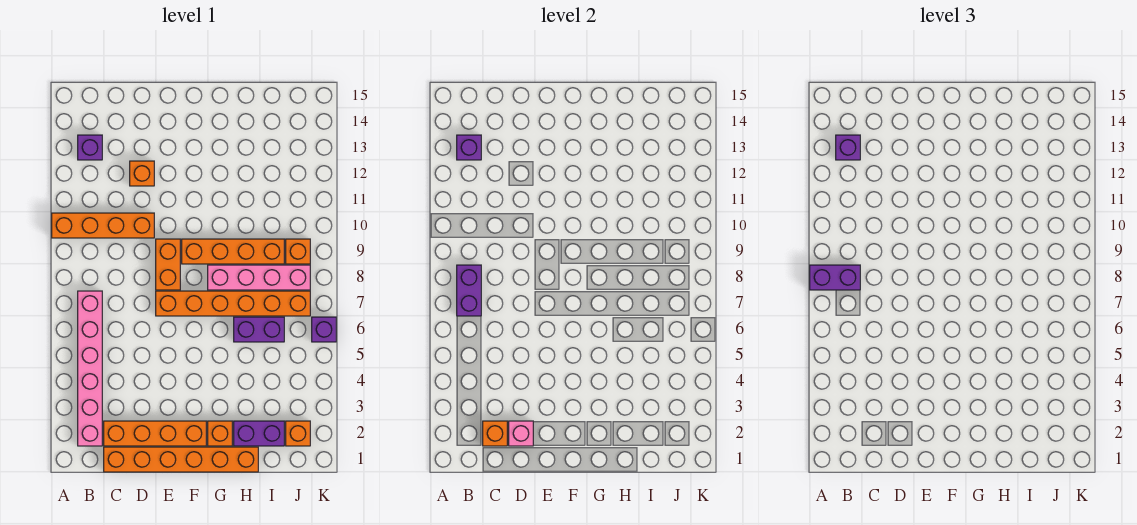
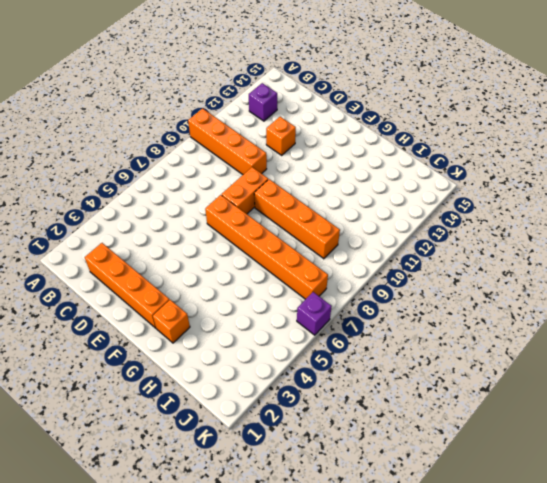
none -> pink brick B2:B7 level 1
none -> orange brick C1:H1 level 1
none -> pink brick G8:J8 level 1

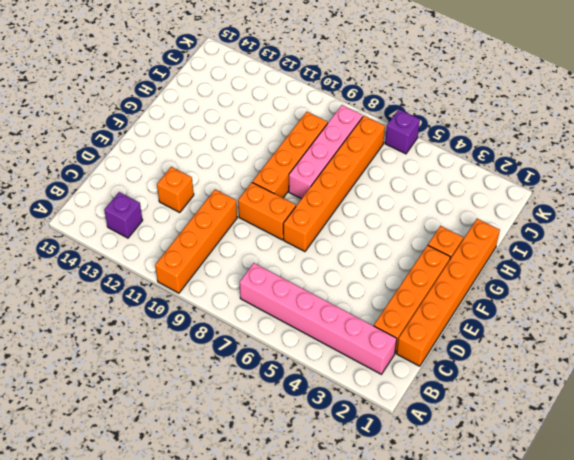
none -> purple brick H2:I2 level 1
none -> purple brick H6:I6 level 1
none -> orange brick J2 level 1

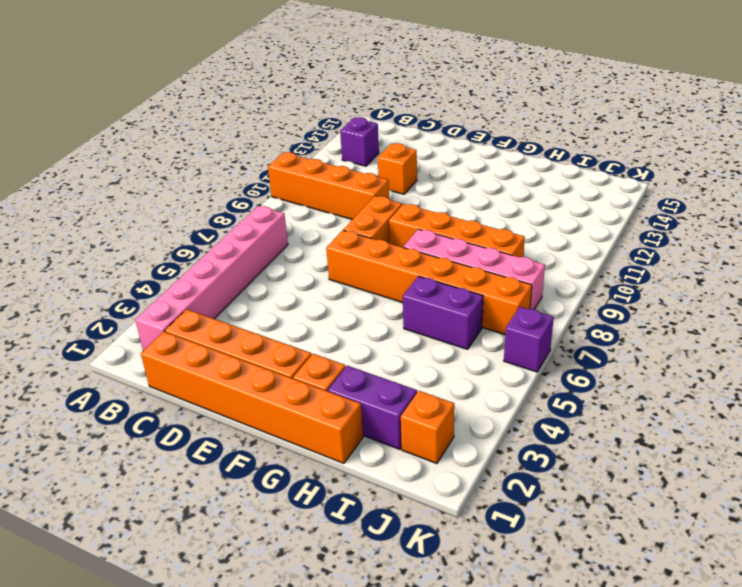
none -> orange brick J9 level 1
none -> purple brick B7:B8 level 2
none -> purple brick B13 level 2

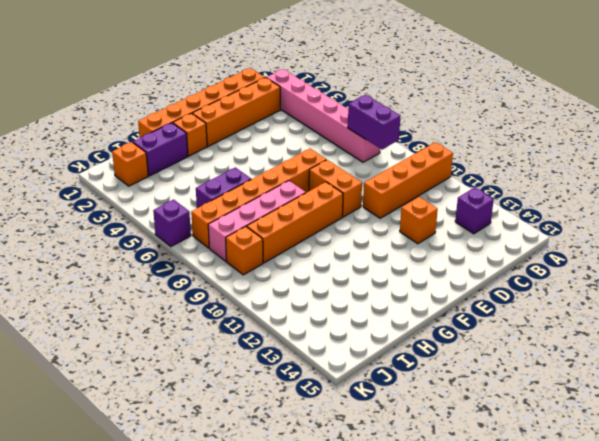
none -> purple brick B13 level 2
none -> orange brick C2 level 2
none -> pink brick D2 level 2

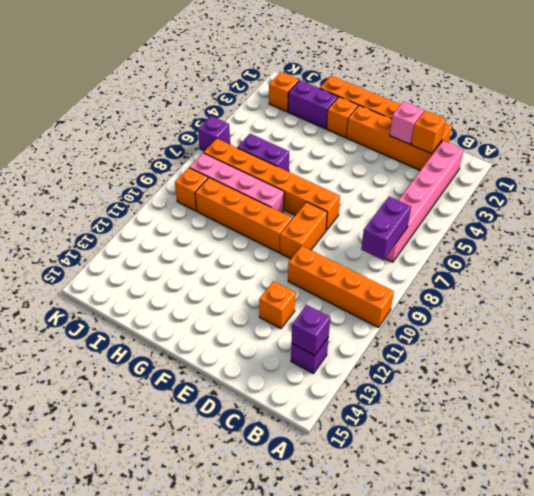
none -> purple brick A8:B8 level 3
none -> purple brick B13 level 3

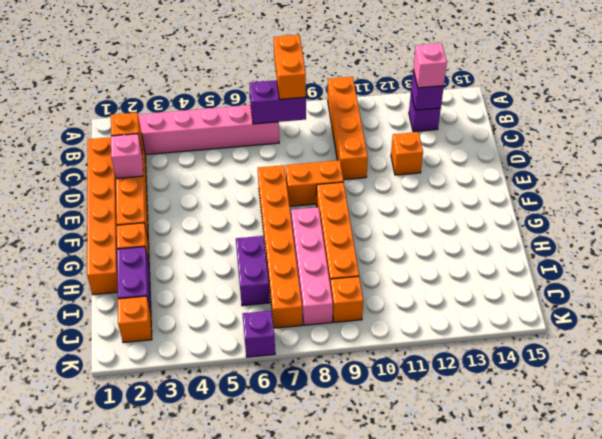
orange brick A8:B8 level 3 -> purple brick A8:B8 level 3
pink brick B13 level 3 -> purple brick B13 level 3

